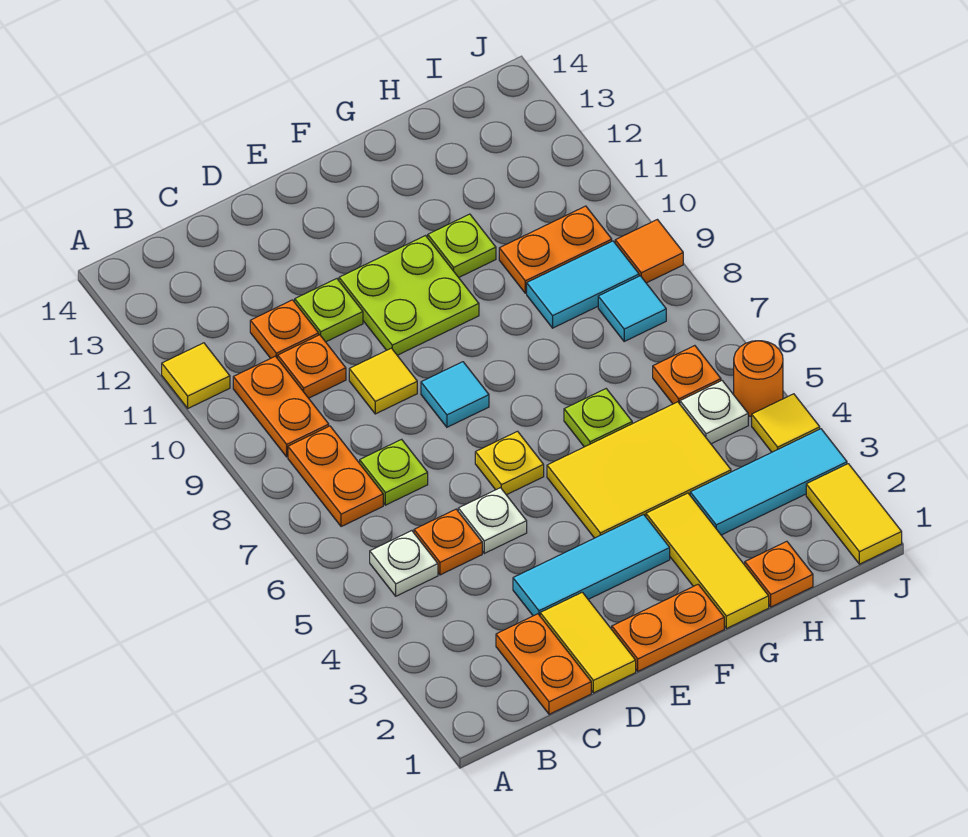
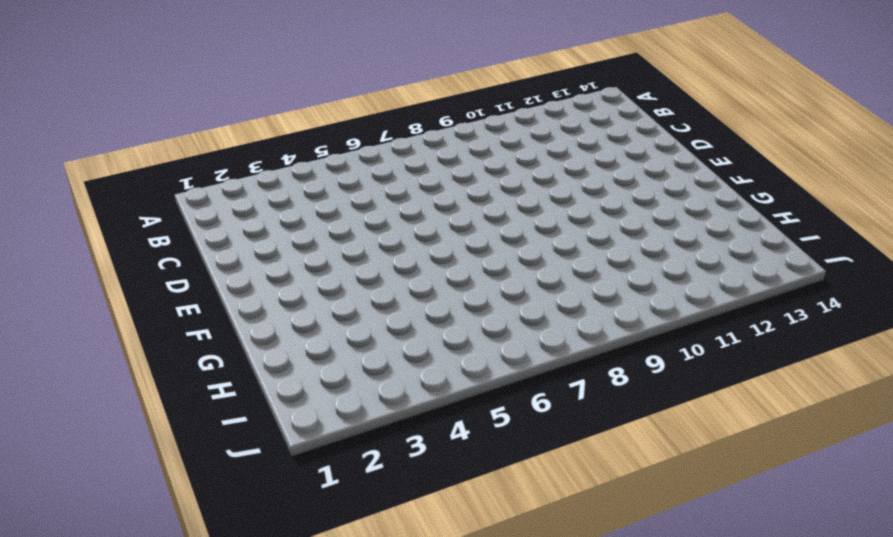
none -> yellow tile A11 level 1
none -> white plate B5 level 1
none -> orange plate B7:B8 level 1
none -> orange plate B9:B10 level 1

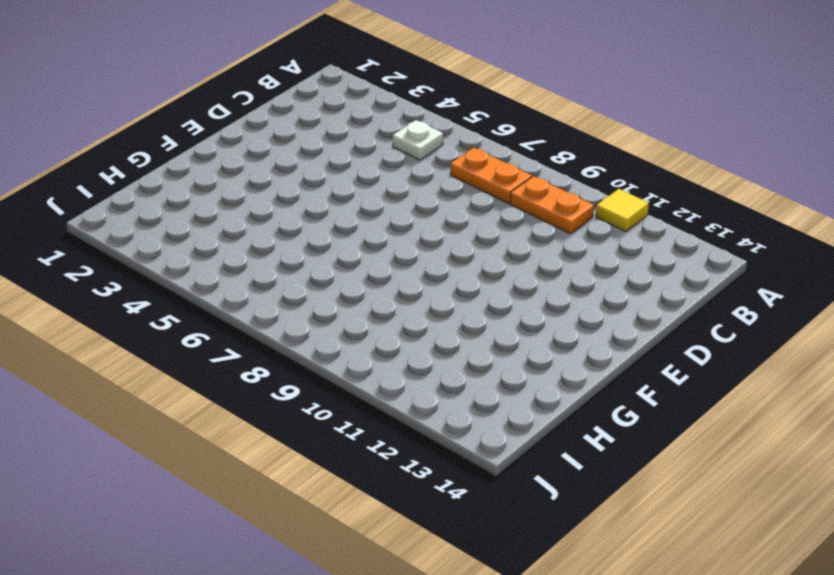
none -> orange plate C1:C2 level 1
none -> orange plate C5 level 1
none -> lime plate C7 level 1
none -> orange plate C10 level 1

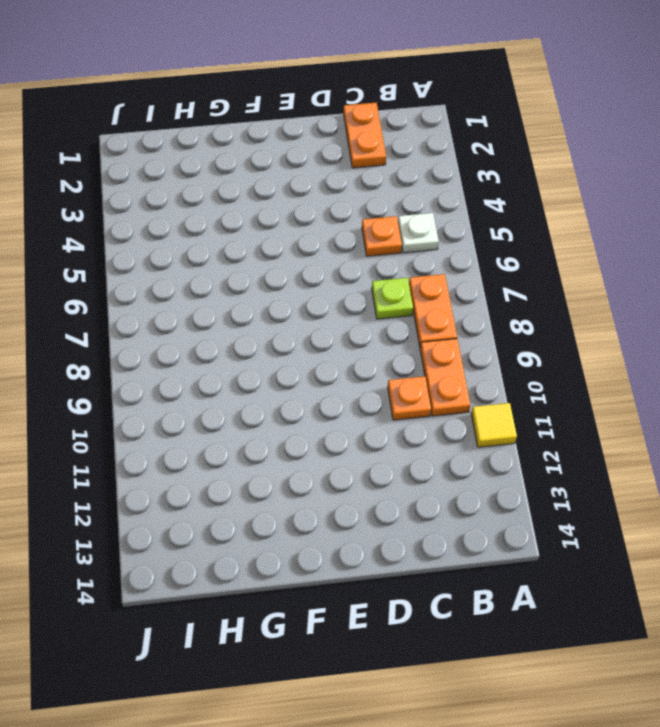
none -> orange plate C11 level 1
none -> yellow tile D1:D2 level 1
none -> cyan tile D3:F3 level 1
none -> white plate D5 level 1

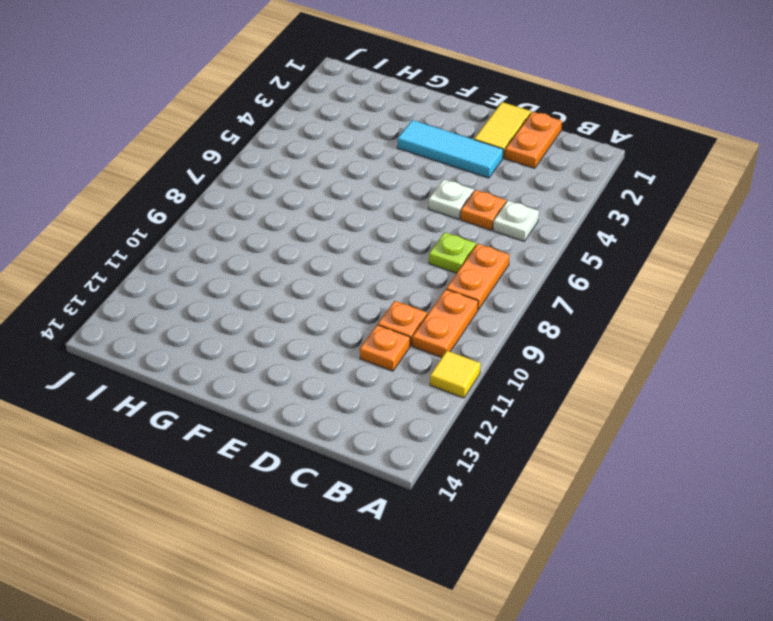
none -> yellow tile D9 level 1
none -> lime plate D11 level 1
none -> orange plate E1:F1 level 1
none -> yellow plate E6 level 1

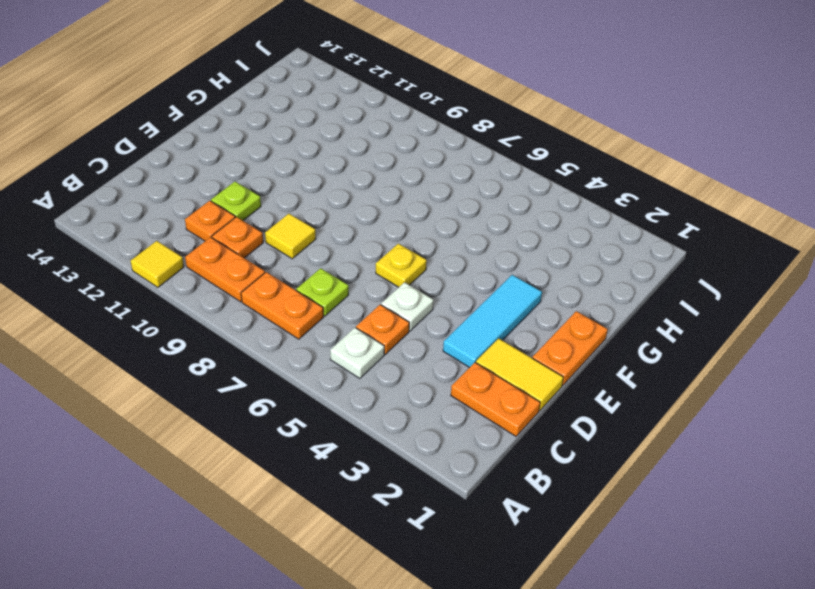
none -> cyan tile E8 level 1
none -> lime plate E10:F11 level 1
none -> yellow tile F4:H5 level 1
none -> yellow tile G1:G3 level 1

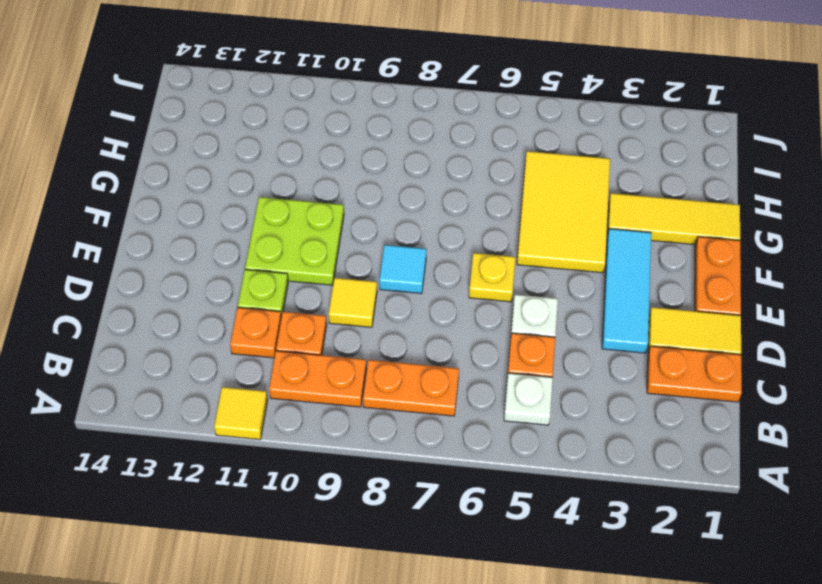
none -> lime plate C7 level 1
none -> lime plate G6 level 1
none -> lime plate G11 level 1
none -> orange plate H1 level 1

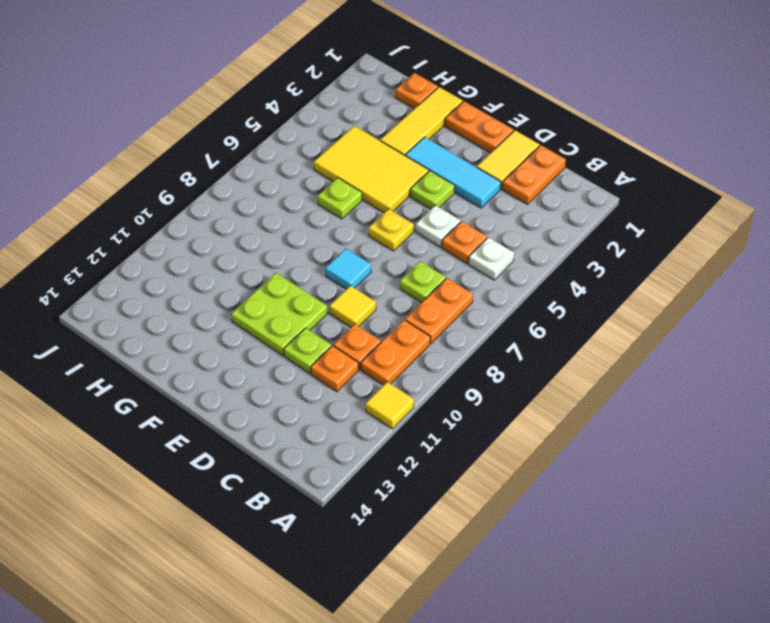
lime plate E4 level 1 -> lime plate G11 level 1
none -> cyan tile H3:J3 level 1
none -> cyan tile H9:I9 level 1
none -> orange plate H10:I10 level 1
none -> white plate I5 level 1

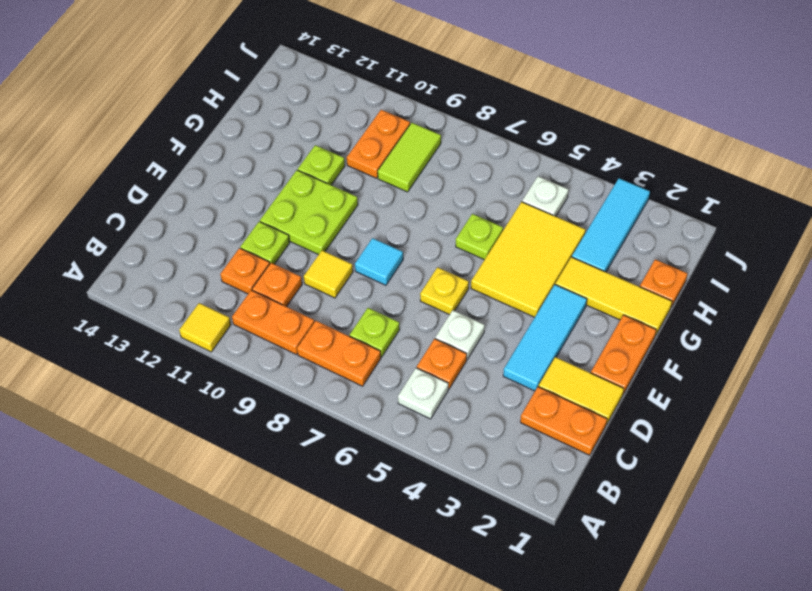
lime tile H9:I9 level 1 -> cyan tile H9:I9 level 1
none -> orange plate I6 level 1
none -> cyan tile I8 level 1
none -> yellow tile J1:J2 level 1
none -> yellow tile J4 level 1

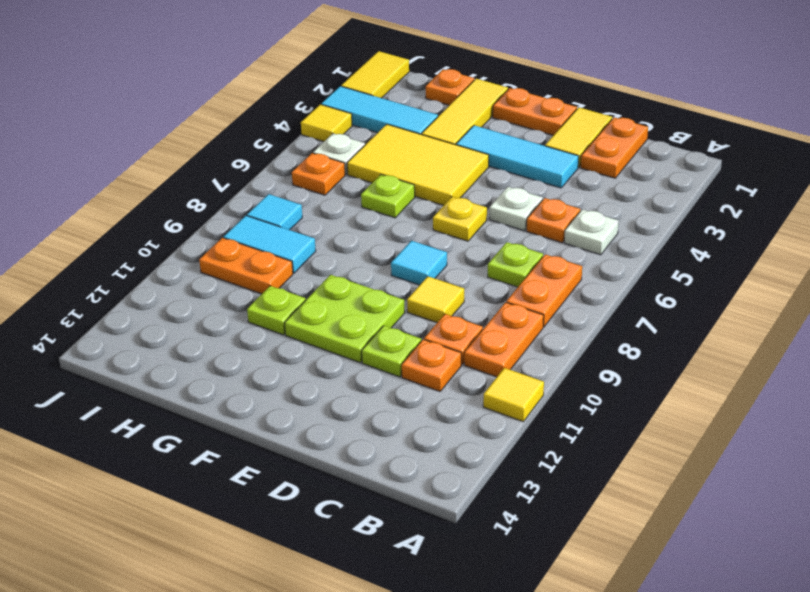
none -> orange round brick J5 level 1
none -> orange tile J9 level 1

